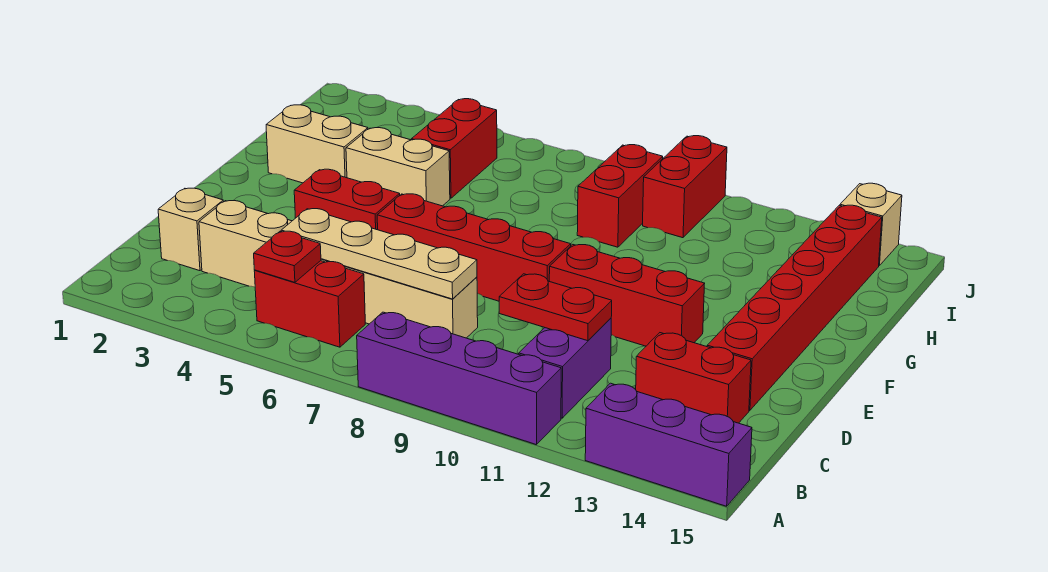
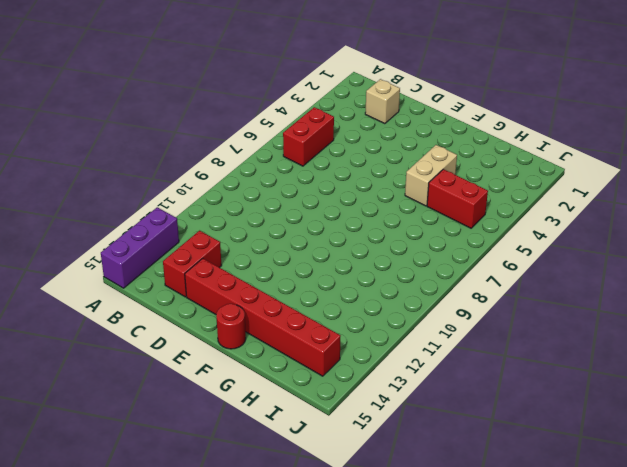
red round brick F15 level 1 -> none
none -> purple brick A8:A11 level 1
none -> purple brick B11:C11 level 1
none -> tan brick C3:C8 level 1

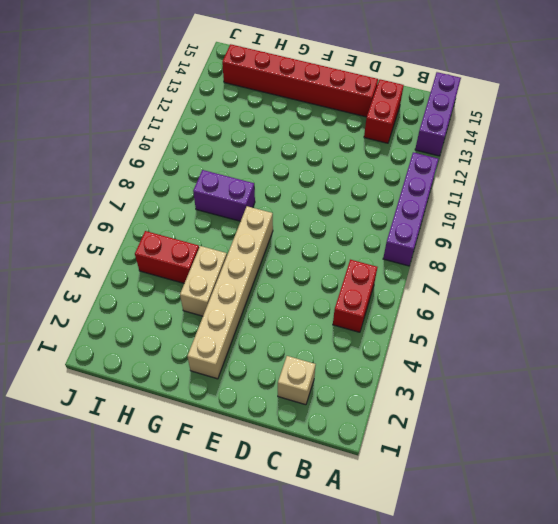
tan brick F2:F7 level 1 -> tan brick C3:C8 level 1
purple brick G8:H8 level 1 -> purple brick B11:C11 level 1
none -> red brick E4:E5 level 1
none -> red brick E6:E9 level 1
none -> red brick E10:E12 level 1

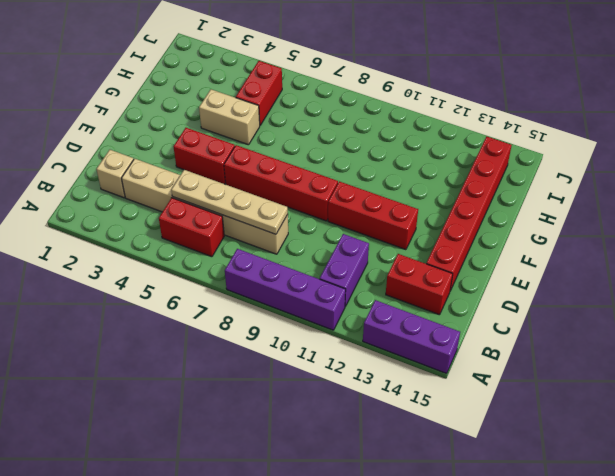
none -> tan brick G2:G3 level 1
none -> red brick H9:I9 level 1
none -> red brick I10:J10 level 1

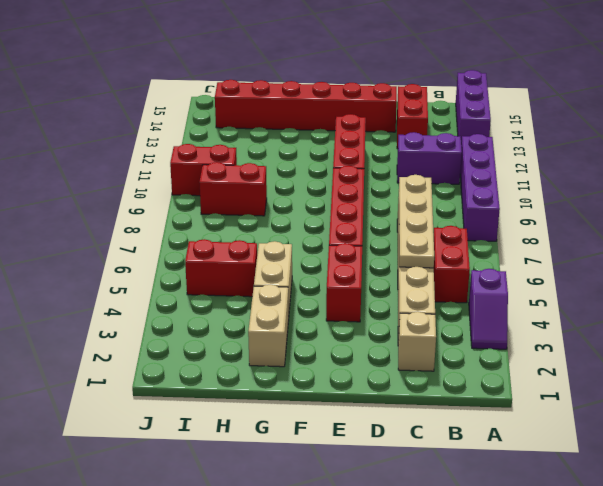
purple slope A3:A4 level 1 top 4 -> none
none -> tan brick J14 level 1
none -> red plate B5 level 2
none -> red plate C10:C11 level 2

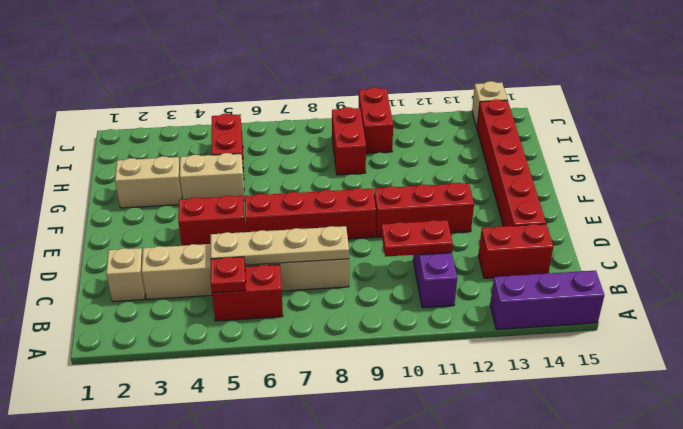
none -> purple brick A8:A11 level 1

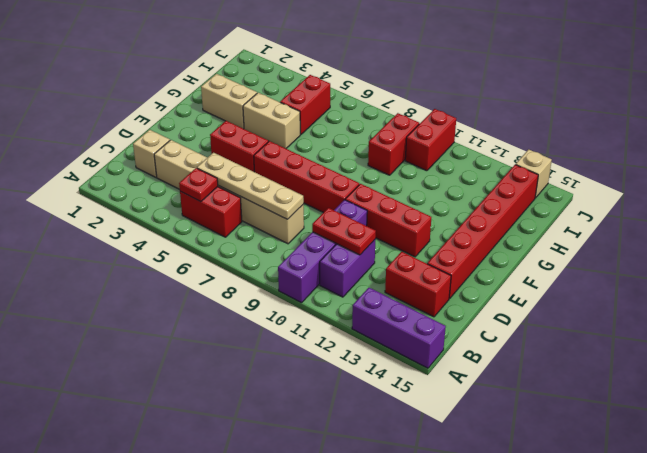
purple brick A10:D10 level 1 -> purple brick A8:A11 level 1

